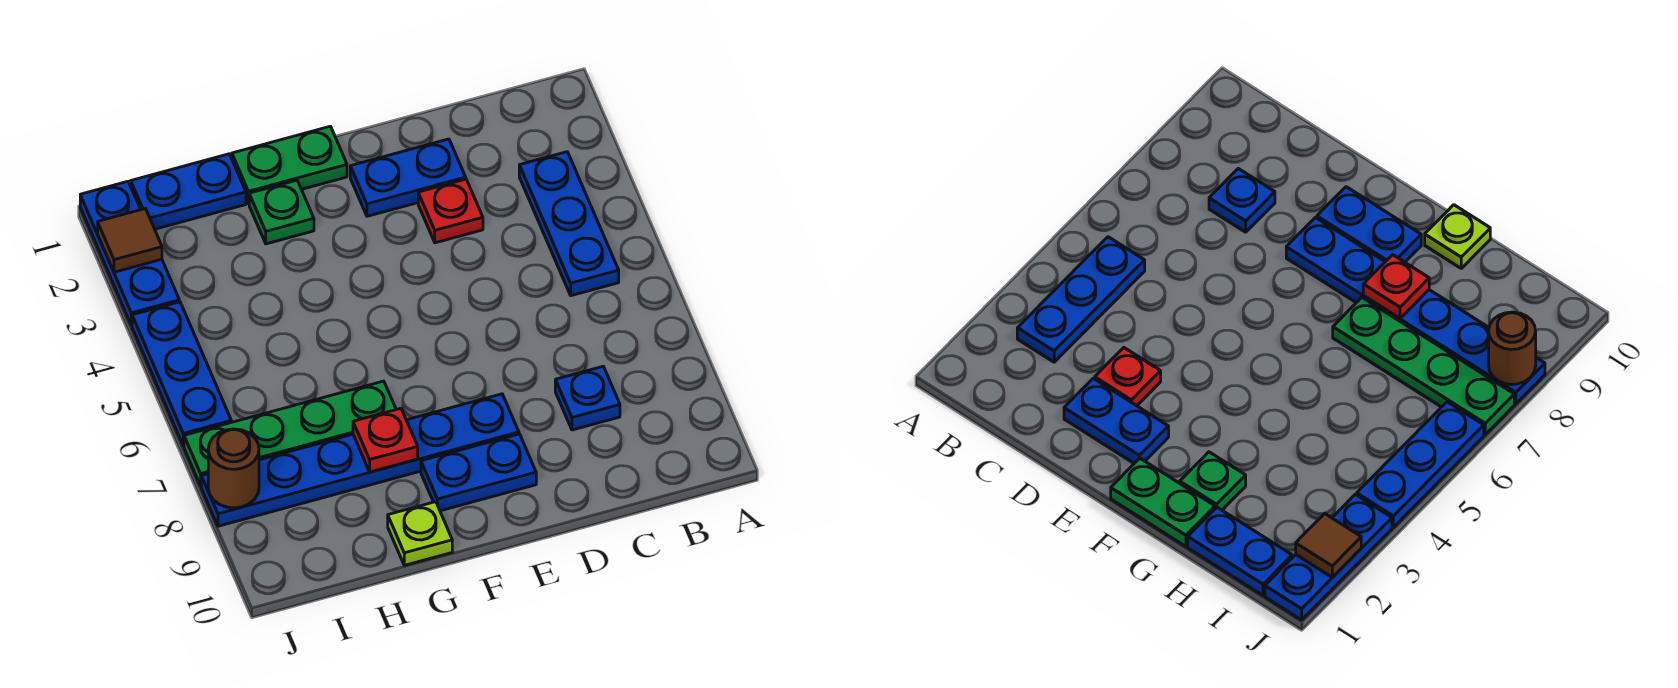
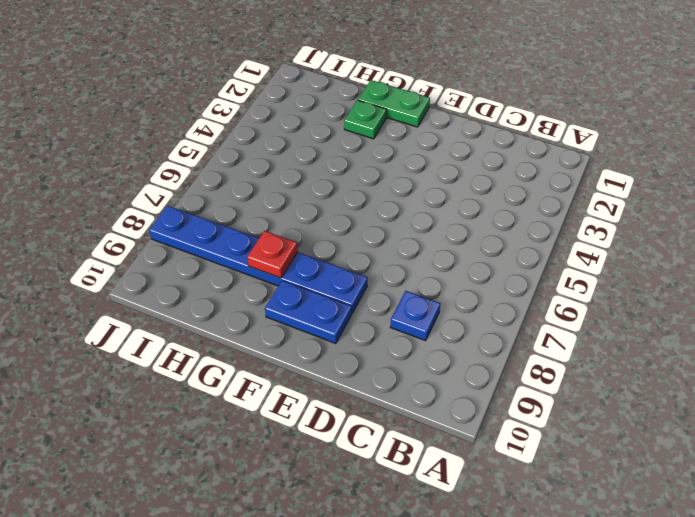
none -> blue plate B3:B5 level 1
none -> blue plate D2:E2 level 1
none -> red plate D3 level 1

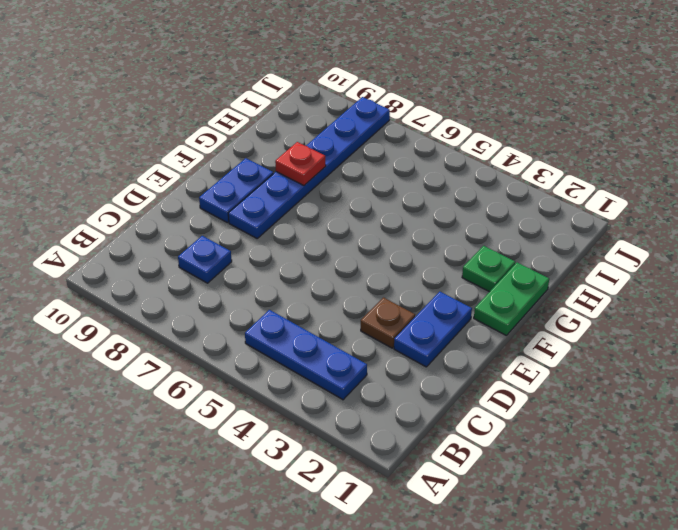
brown plate D3 level 1 -> red plate D3 level 1
none -> green plate G7:J7 level 1
none -> lime plate G10 level 1
none -> blue plate H1:I1 level 1

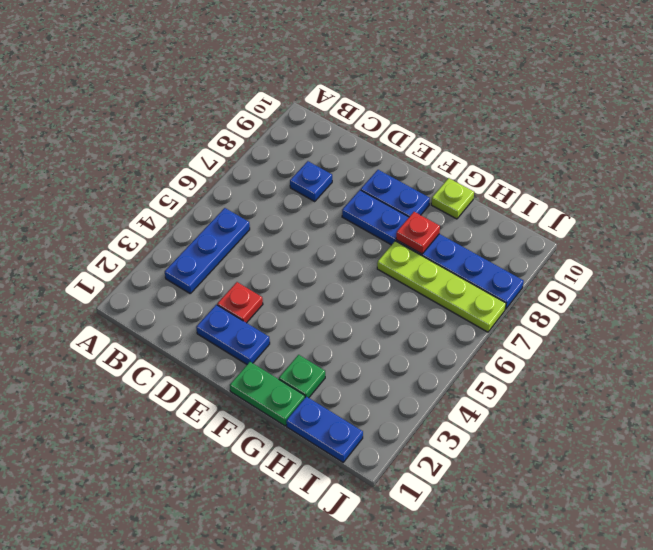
lime plate G7:J7 level 1 -> green plate G7:J7 level 1
none -> blue plate J1:J3 level 1
none -> blue plate J4:J6 level 1
none -> brown tile J2 level 2

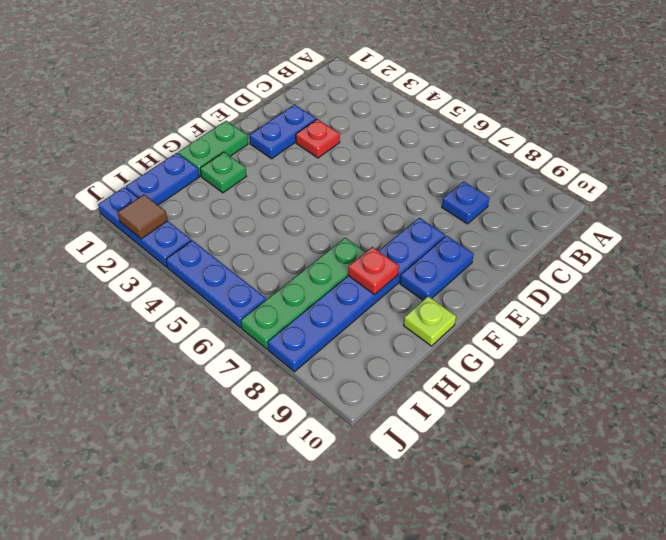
none -> blue plate B3:B5 level 1
none -> brown round brick J8 level 2

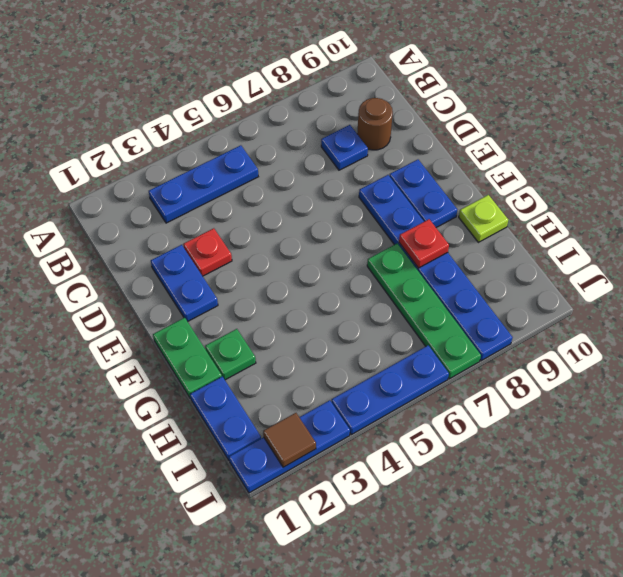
brown round brick C9 level 1 -> brown round brick J8 level 2

